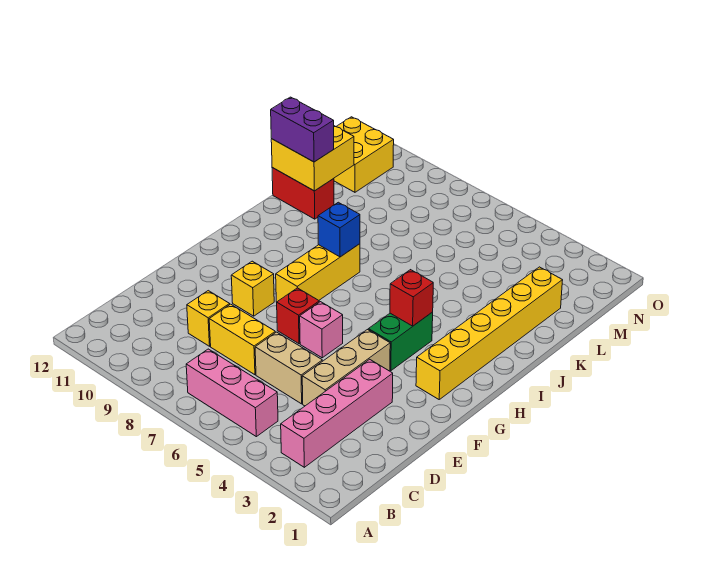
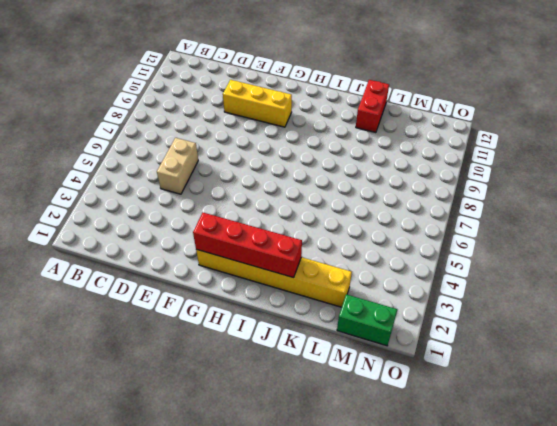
yellow brick E10:G10 level 1 -> yellow brick G8:I8 level 1
red brick G2:J2 level 2 -> none
green brick M1:N1 level 1 -> green brick G4:H4 level 1
none -> pink brick B3:E3 level 1
none -> pink brick B5:B7 level 1
none -> tan brick D4:F4 level 1

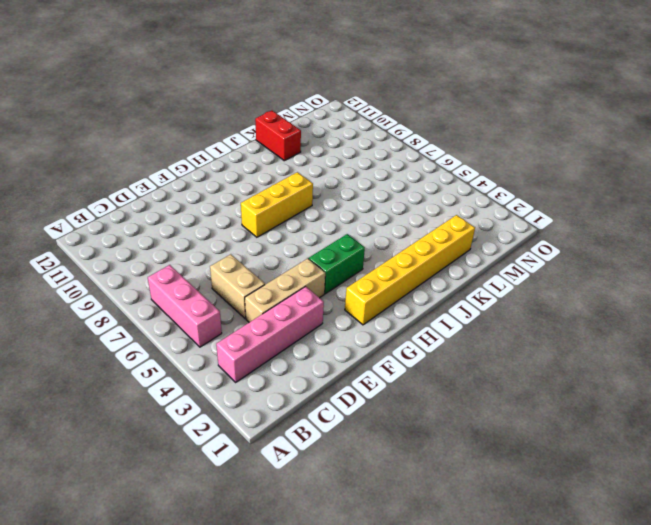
none -> yellow brick D7:D8 level 1
none -> yellow brick D9 level 1
none -> pink brick F6 level 1

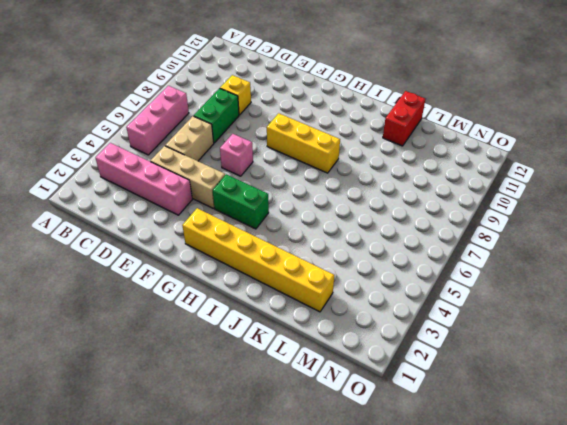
green brick D7:D8 level 1 -> yellow brick D7:D8 level 1
none -> red brick F7 level 1
none -> yellow brick F9 level 1
none -> yellow brick M11:N12 level 1

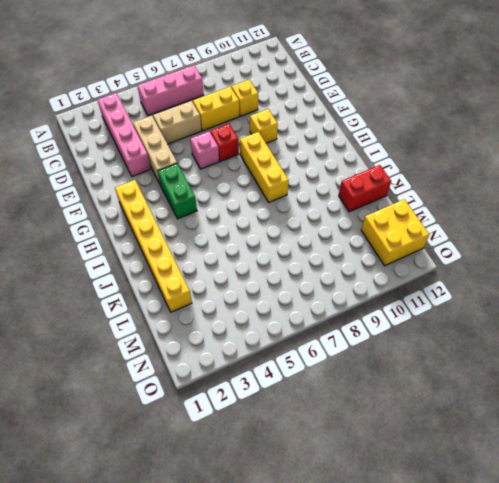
none -> red brick H4 level 2
none -> blue brick I8 level 2
none -> yellow brick K11:L12 level 2

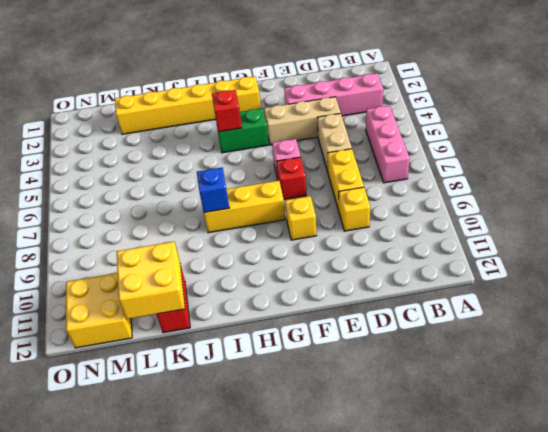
none -> purple brick K11:K12 level 3

